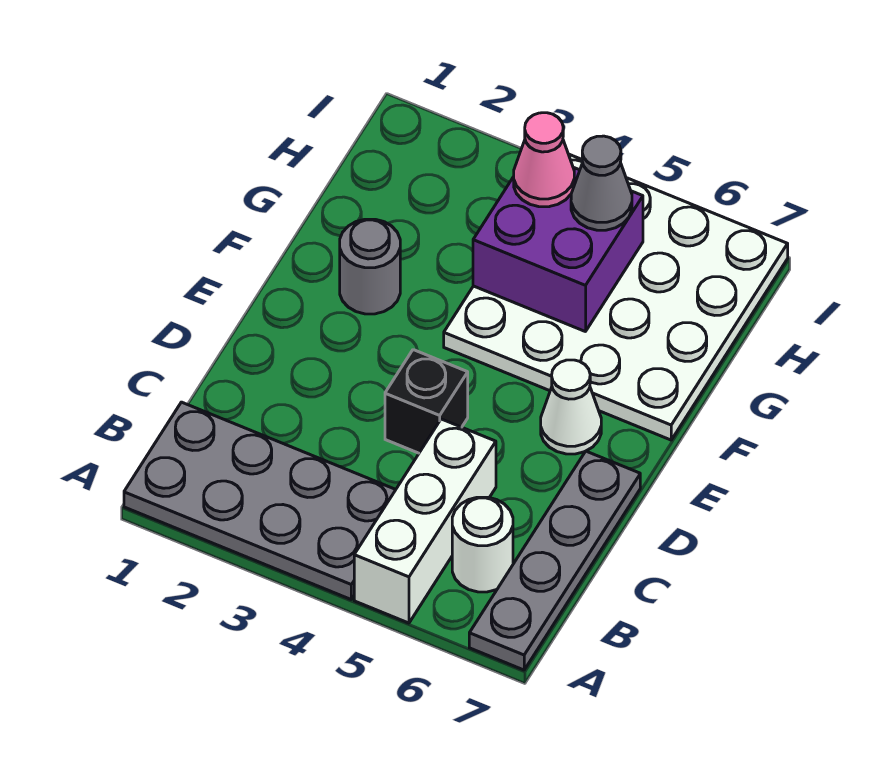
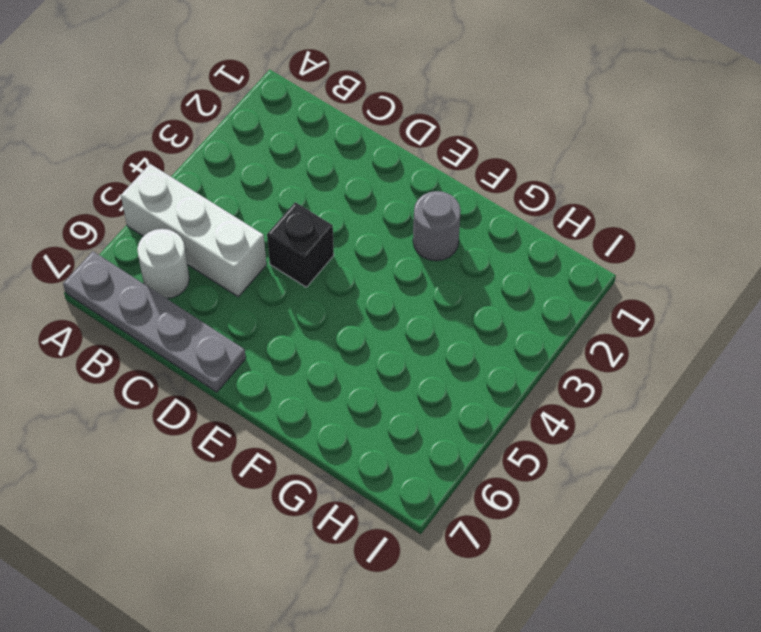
none -> grey plate A1:B4 level 1
none -> white cone E6 level 1

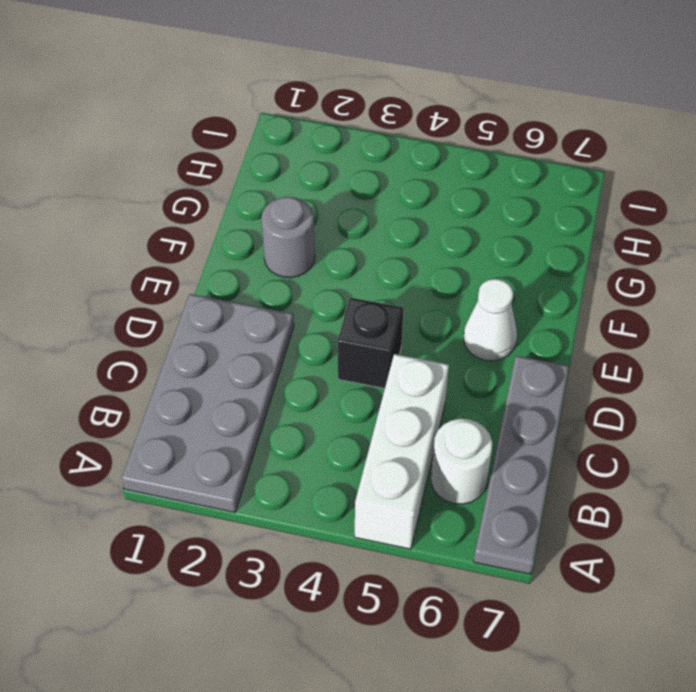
grey plate A1:D2 level 1 -> grey plate A1:B4 level 1
none -> white plate F4:I7 level 1
none -> purple brick G4:H5 level 2

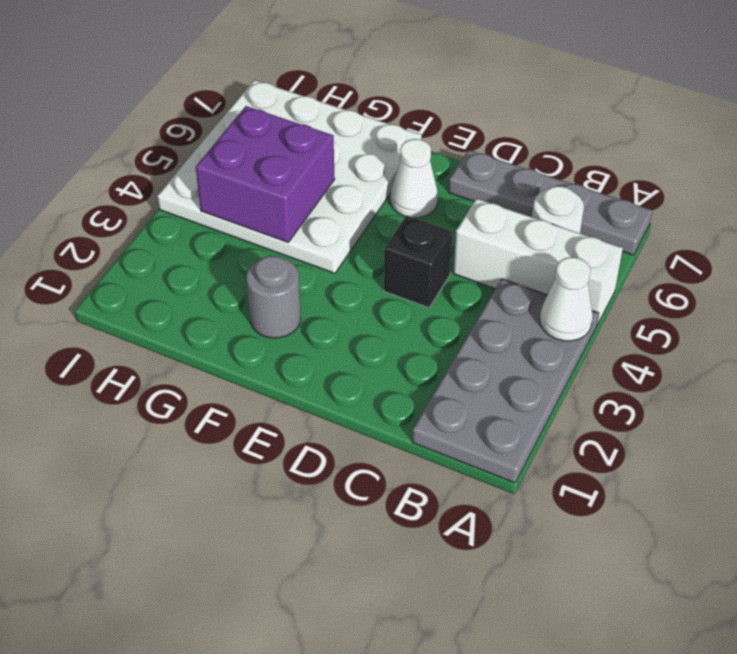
white cone A4 level 2 -> none
none -> pink cone H4 level 3
none -> grey cone H5 level 3

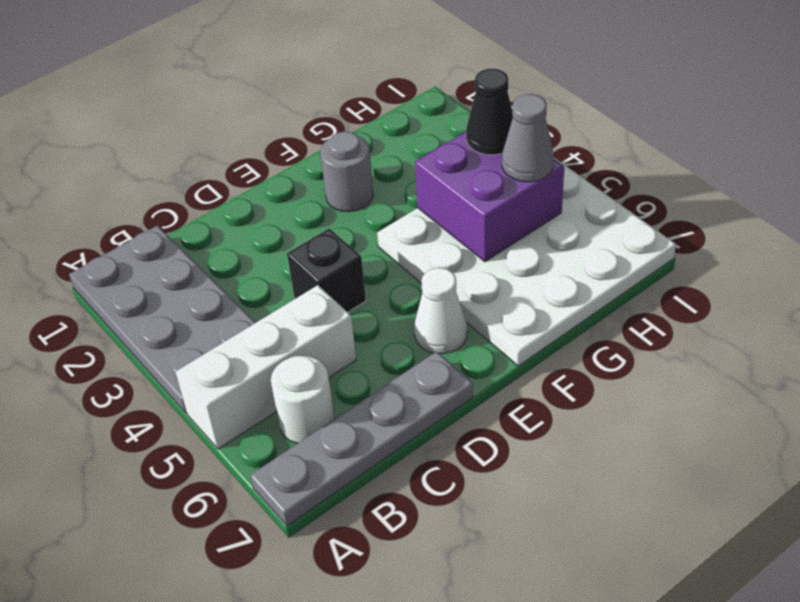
black cone H4 level 3 -> pink cone H4 level 3

